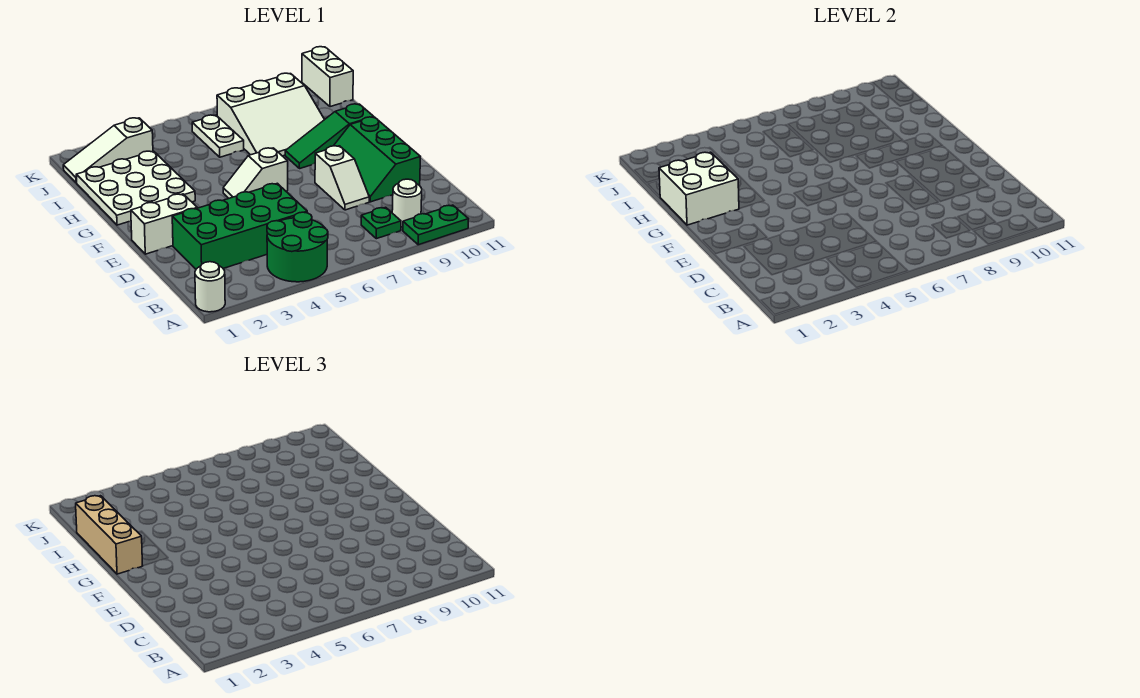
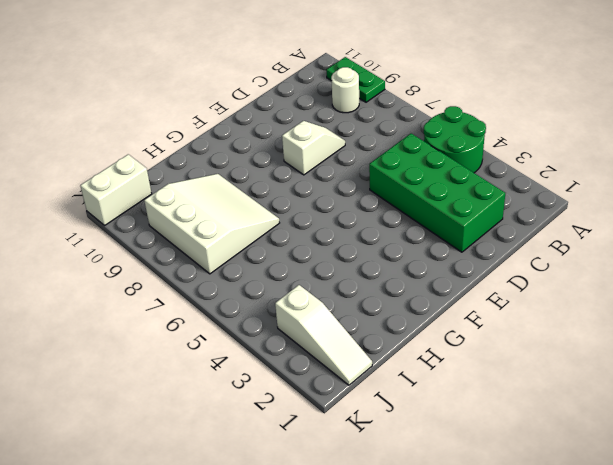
none -> white round brick A1 level 1
none -> green plate B8 level 1
none -> green slope D9:F10 level 1 top 10

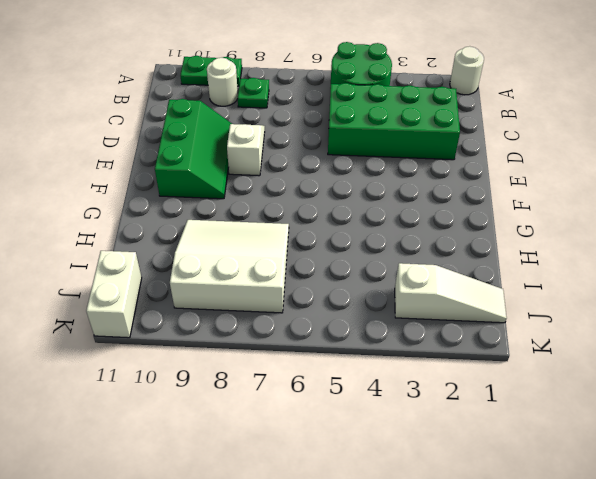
none -> white brick E1:E2 level 1
none -> white slope F5:F6 level 1 top 6
none -> white plate G1:I3 level 1

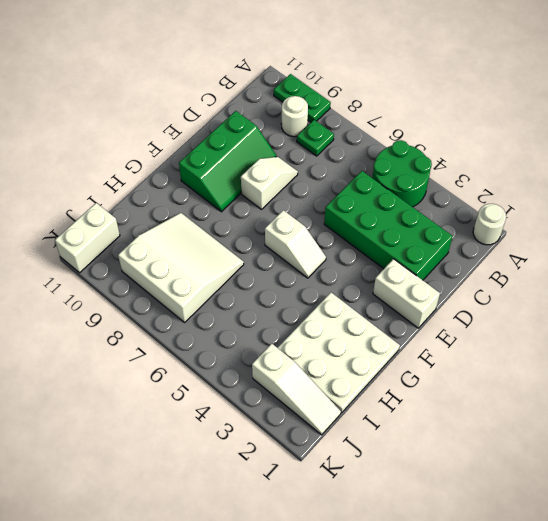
none -> green slope G8:G10 level 1 top 10
none -> white plate I6:J6 level 1
none -> white brick G1:H2 level 2

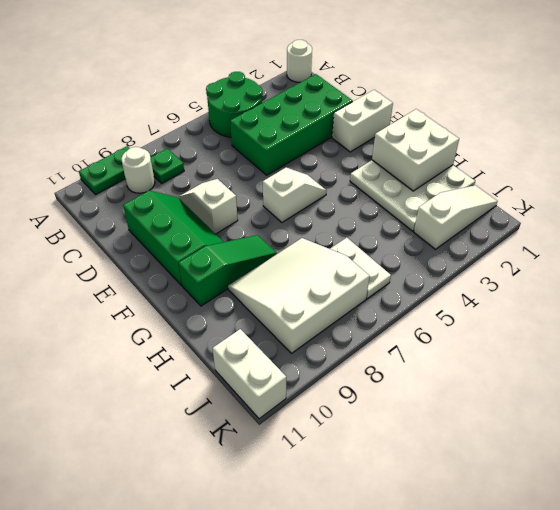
none -> tan brick G1:I1 level 3

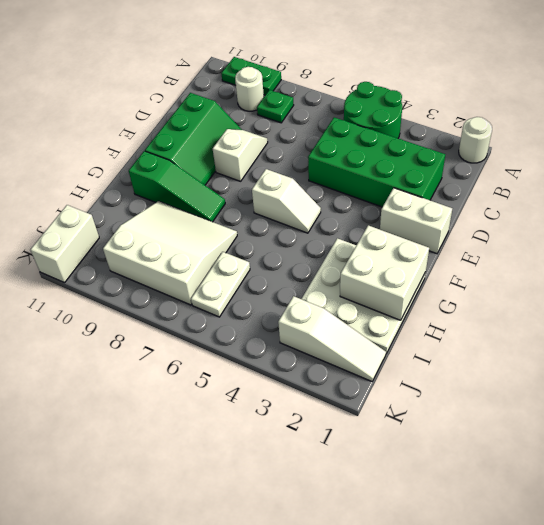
none -> tan brick G1:I1 level 3

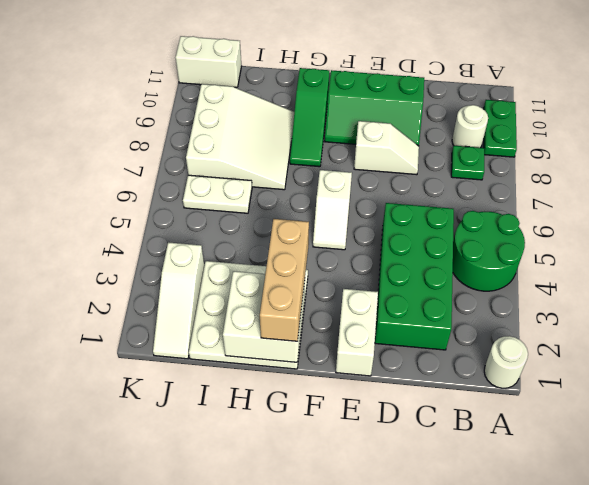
tan brick G1:G3 level 3 -> tan brick G1:I1 level 3

